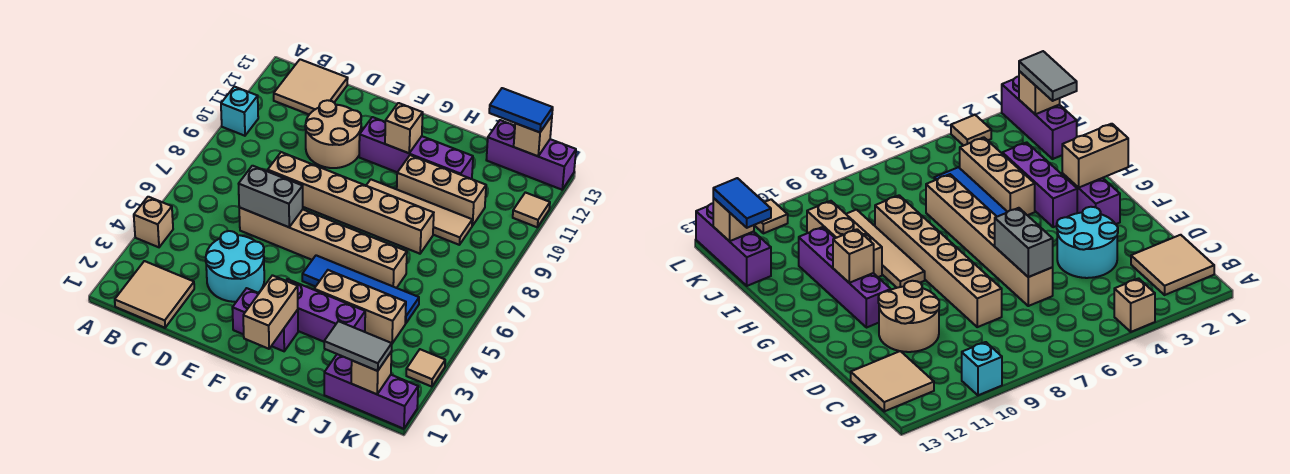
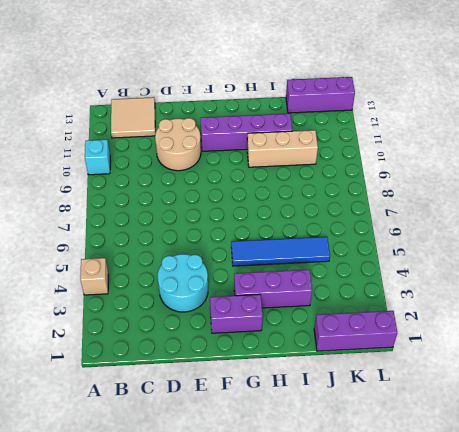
none -> tan tile B1:C2 level 1
none -> tan brick D6:I6 level 1
none -> tan brick D8:I8 level 1

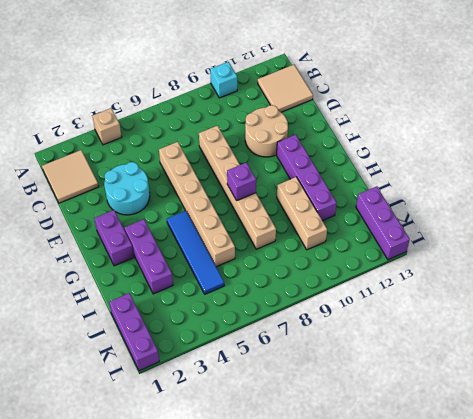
purple brick G8 level 2 -> none
none -> tan tile G9:J9 level 1
none -> tan brick H4:J4 level 1
none -> tan tile L3 level 1

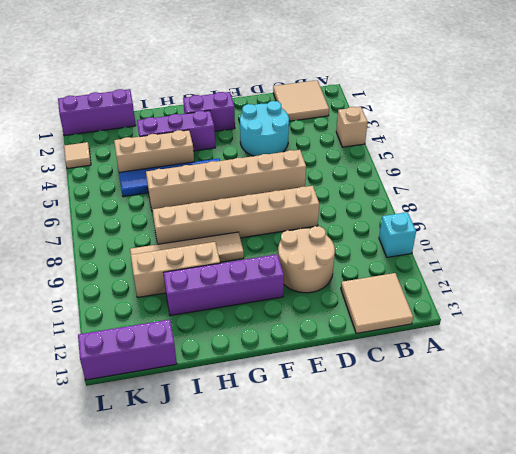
none -> tan tile L11 level 1
none -> grey brick D6:E6 level 2
none -> tan brick G1:G2 level 2

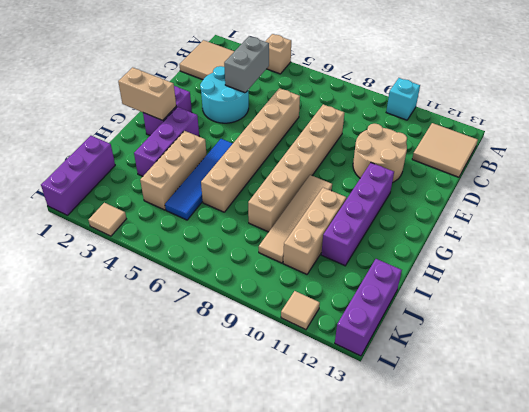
grey brick C4:D4 level 2 -> grey brick D6:E6 level 2
none -> tan brick G11 level 2
none -> tan brick K1 level 2
none -> tan brick K13 level 2

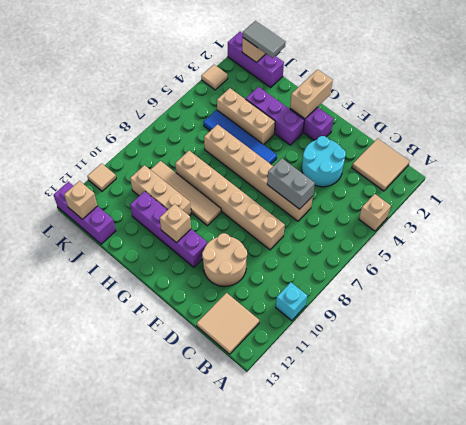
none -> blue tile J13:K13 level 3

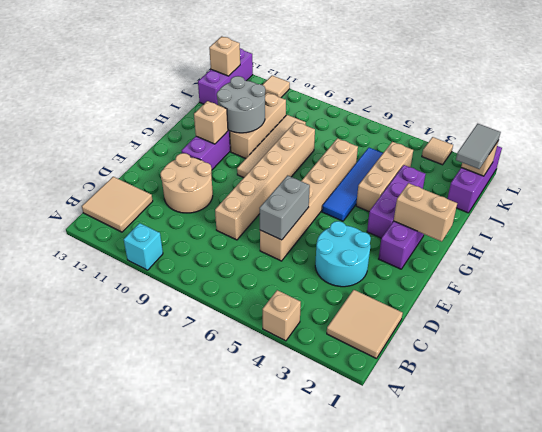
grey round brick H10:I11 level 2 -> none
none -> blue tile J13:K13 level 3

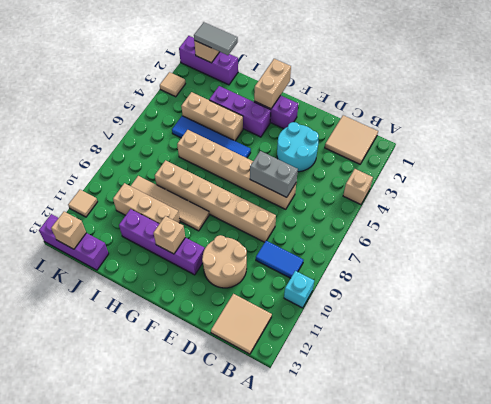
blue tile B9:C9 level 1 -> blue tile J13:K13 level 3

